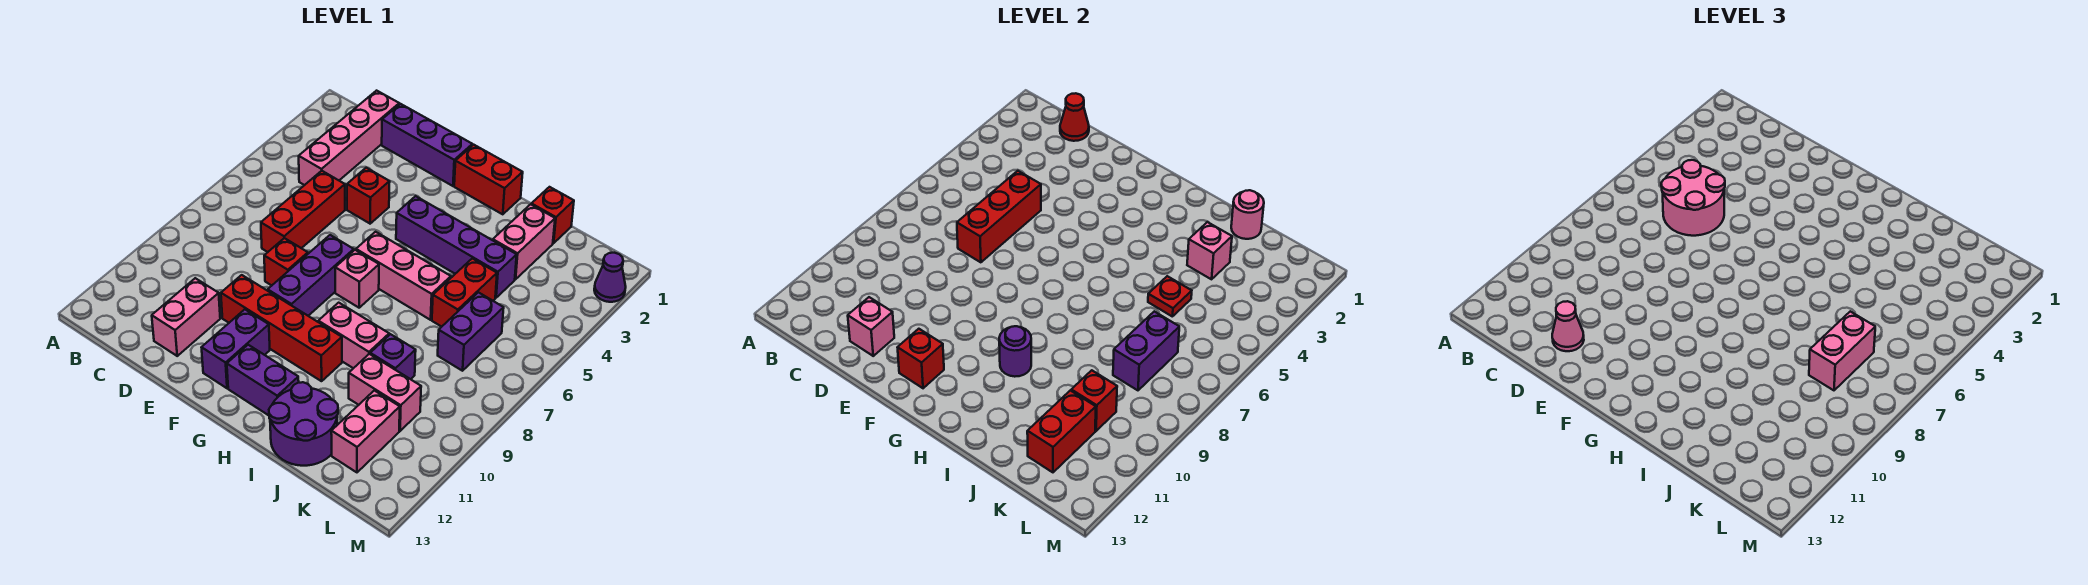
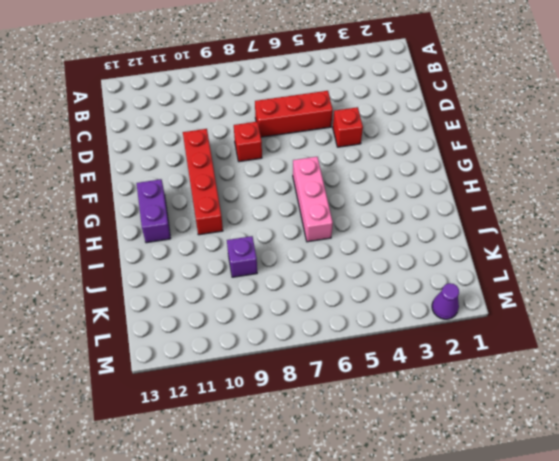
none -> pink brick C1:C4 level 1
none -> purple brick D1:F1 level 1
none -> pink brick D11:D12 level 1
none -> purple brick F7:F9 level 1

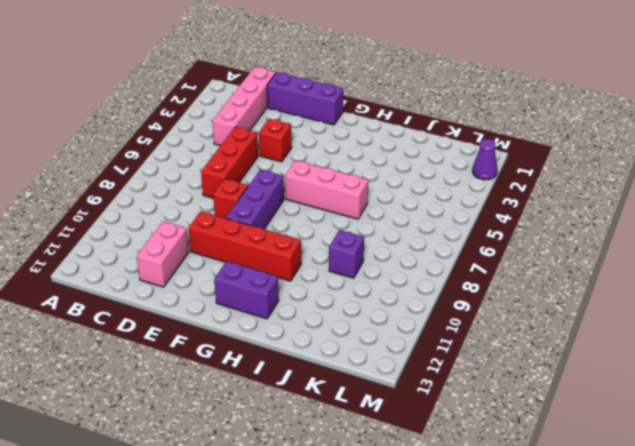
none -> purple brick F11:F12 level 1
none -> red brick G1:H1 level 1
none -> purple brick G4:J4 level 1
none -> pink brick G7 level 1

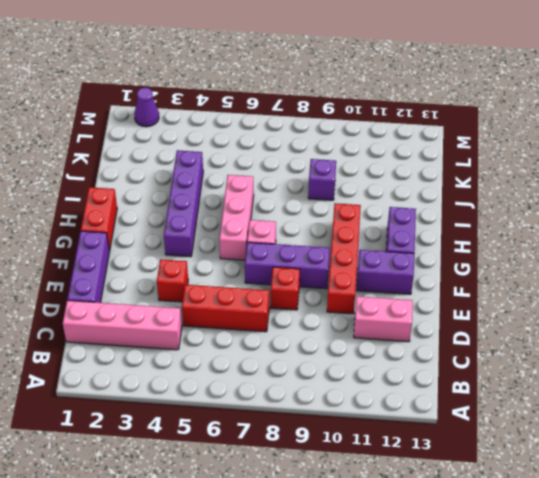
none -> pink brick H9:I9 level 1
none -> purple round brick I12:J13 level 1
none -> red brick J1 level 1
none -> pink brick J2:J3 level 1

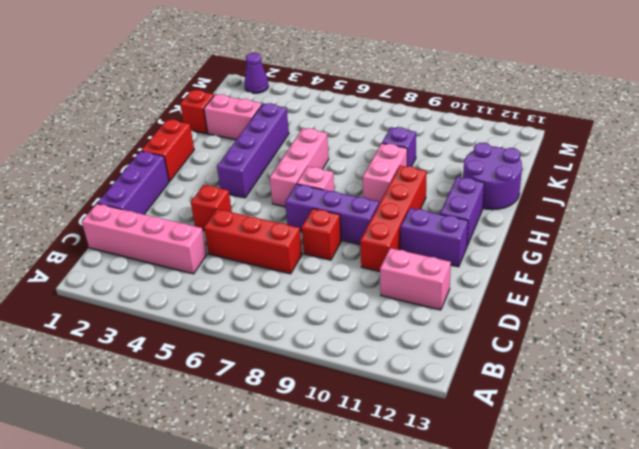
none -> red brick J5:J6 level 1
none -> pink brick J10:K10 level 1
none -> purple brick K6:K7 level 1
none -> pink brick K11:K12 level 1

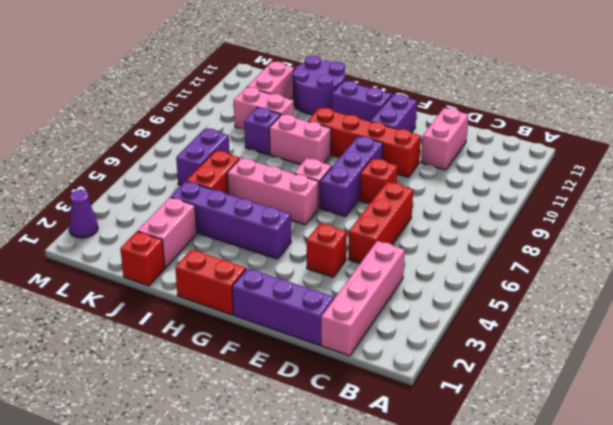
none -> red cone C1 level 2
none -> red brick D5:D7 level 2
none -> pink brick D12 level 2
none -> red brick F12 level 2

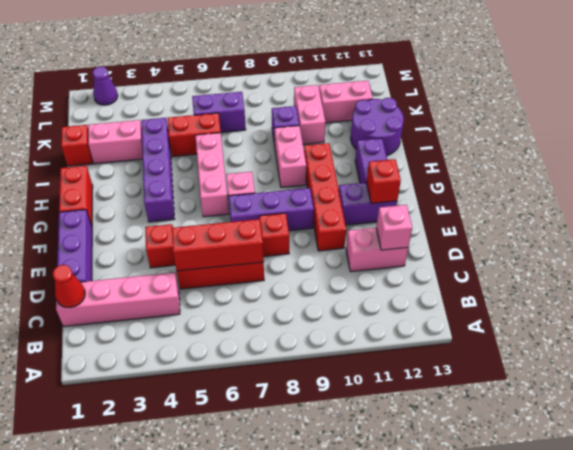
none -> purple round brick H10 level 2
none -> pink round brick J1 level 2
none -> pink brick J3 level 2
none -> red plate J5 level 2

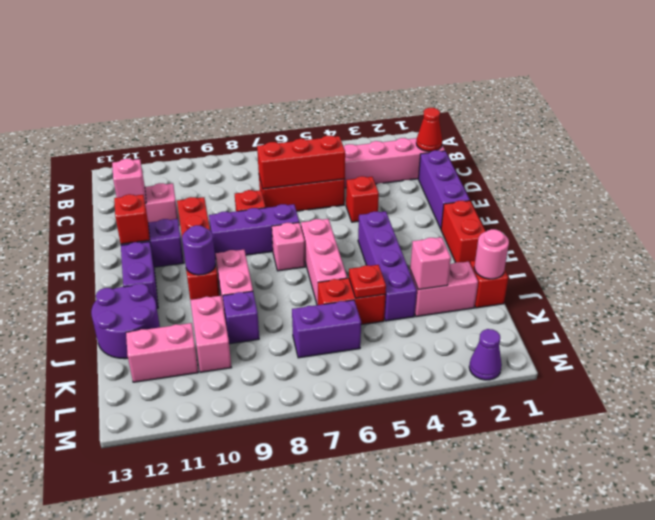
none -> purple brick K7:K8 level 2
none -> red brick K10 level 2
none -> red brick K11:K12 level 2
none -> pink round brick C5:D6 level 3

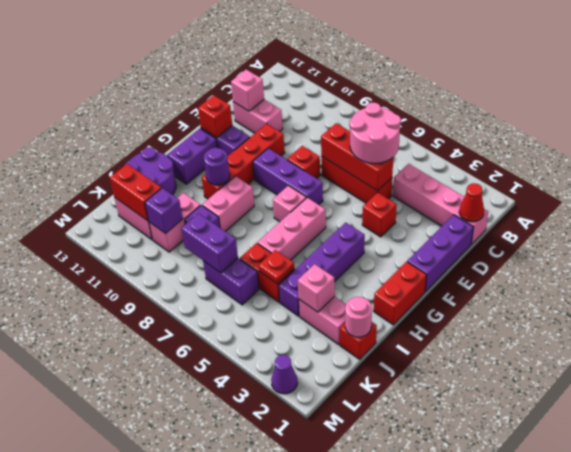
purple brick K10 level 2 -> red brick K10 level 2
none -> pink cone D12 level 3
none -> pink brick K7:K8 level 3

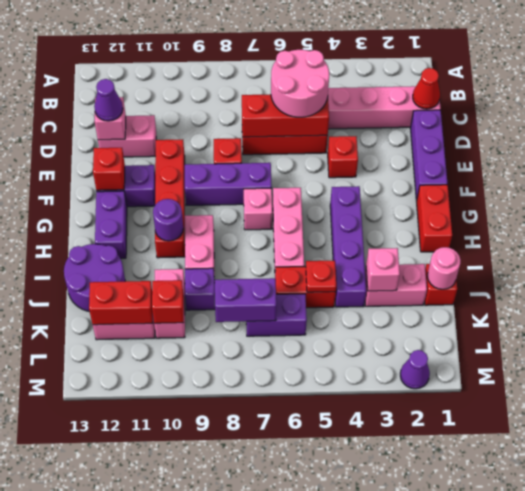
purple cone D12 level 3 -> pink cone D12 level 3
none -> pink brick K7:K8 level 3

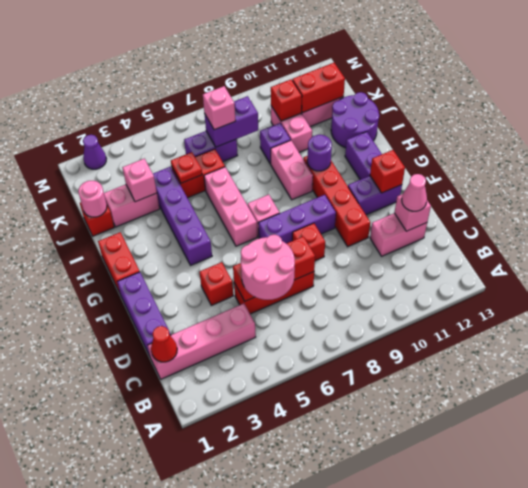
pink brick K7 level 3 -> pink brick K7:K8 level 3

